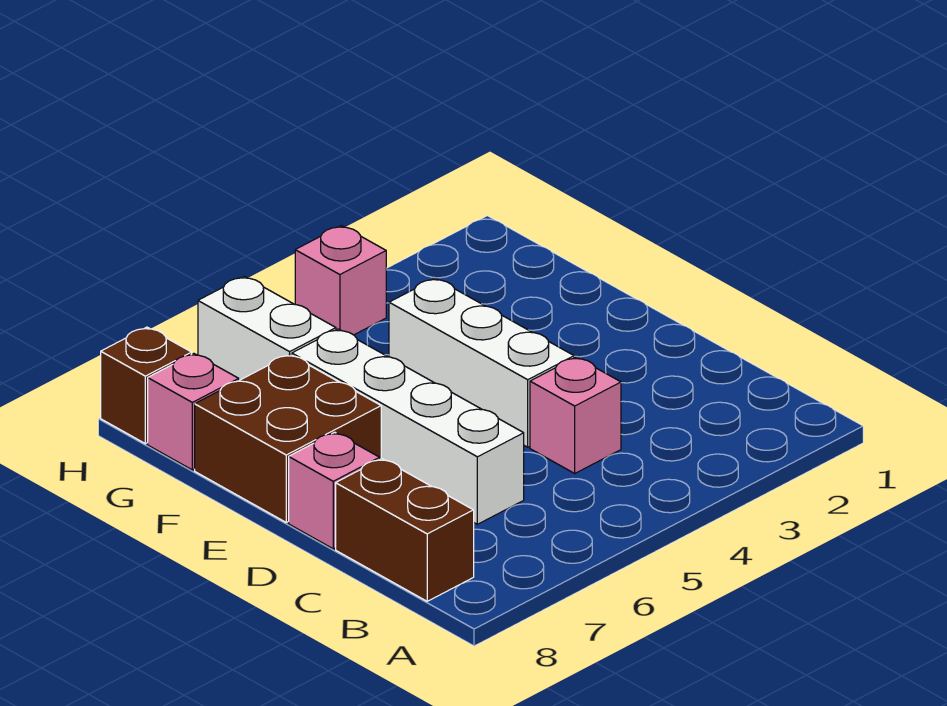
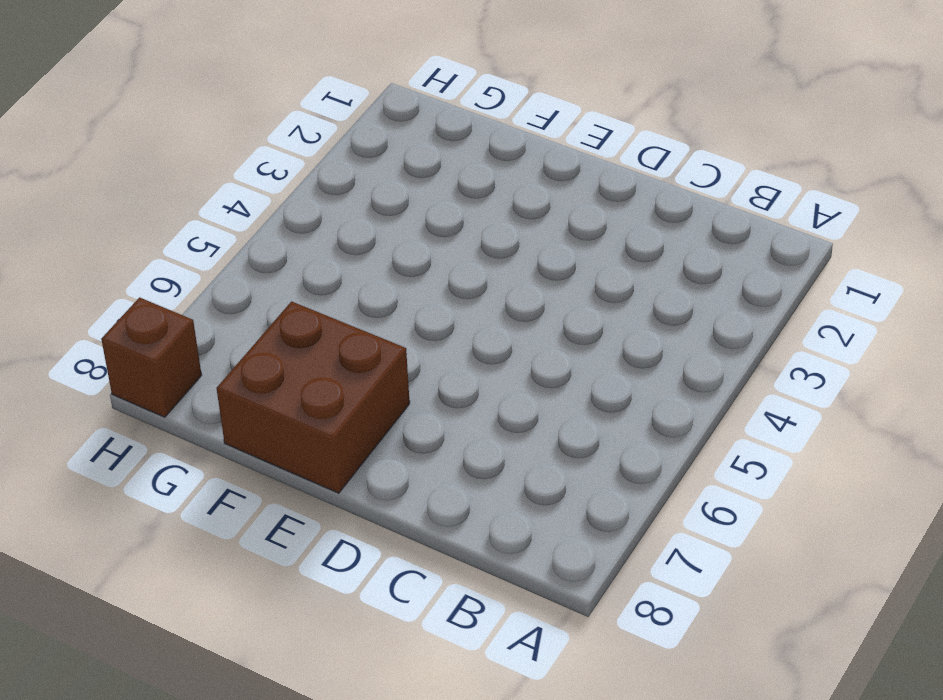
none -> brown brick B8:C8 level 1
none -> pink brick C4 level 1

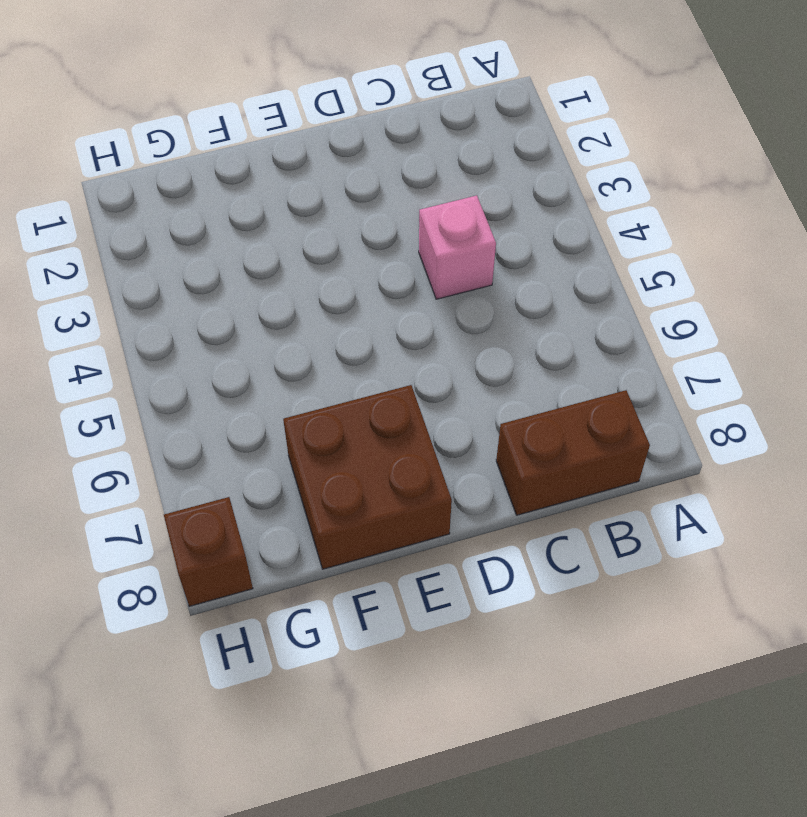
none -> white brick C6:F6 level 1
none -> white brick D4:F4 level 1

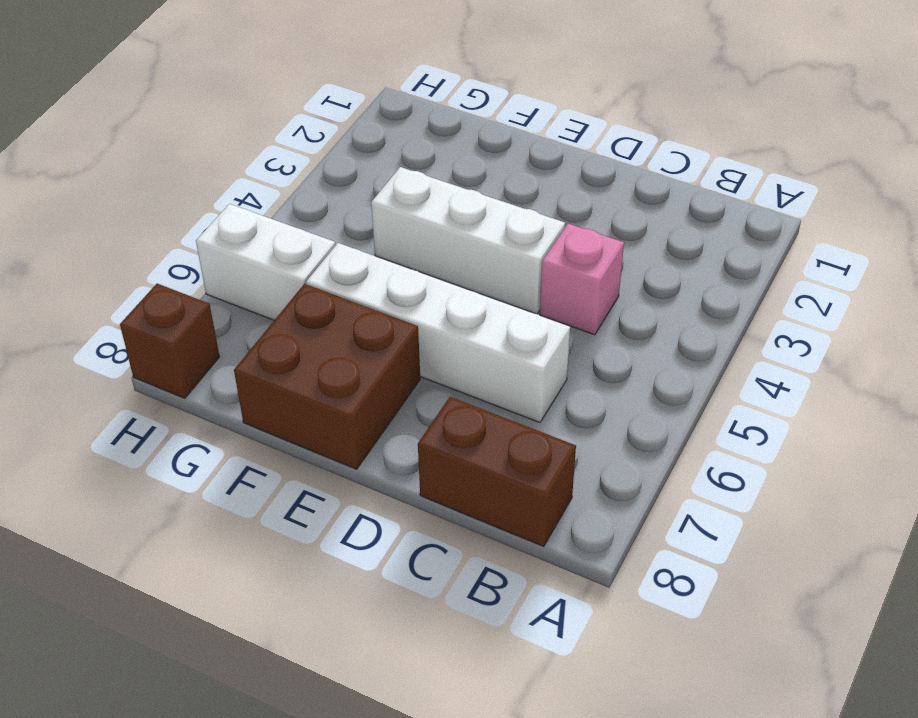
none -> pink brick D8 level 1
none -> pink brick G8 level 1

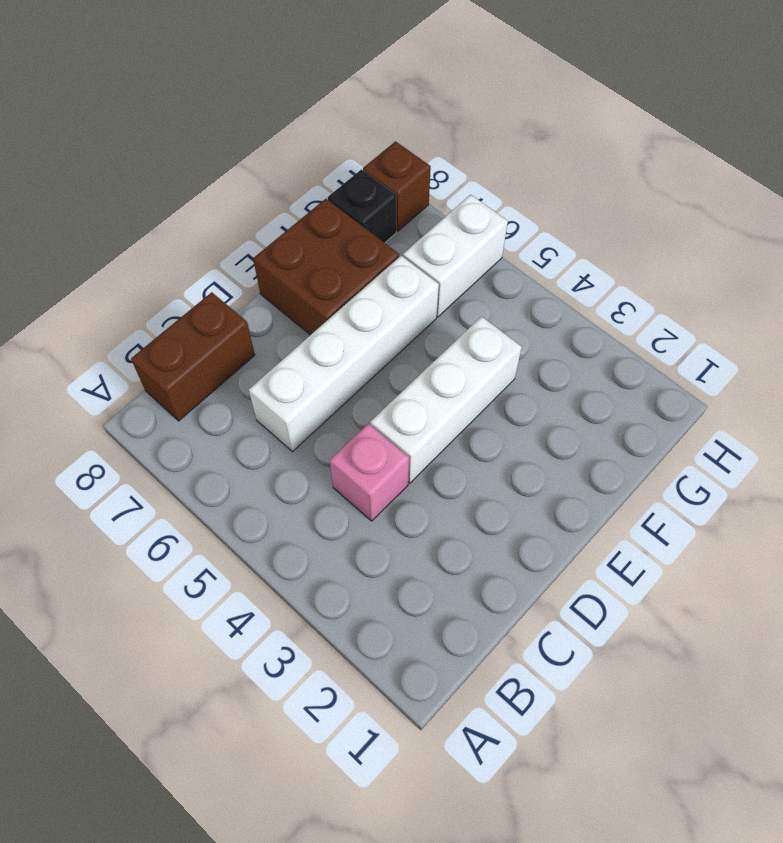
black brick G8 level 1 -> pink brick G8 level 1
none -> pink brick D8 level 1
none -> pink brick H4 level 1

